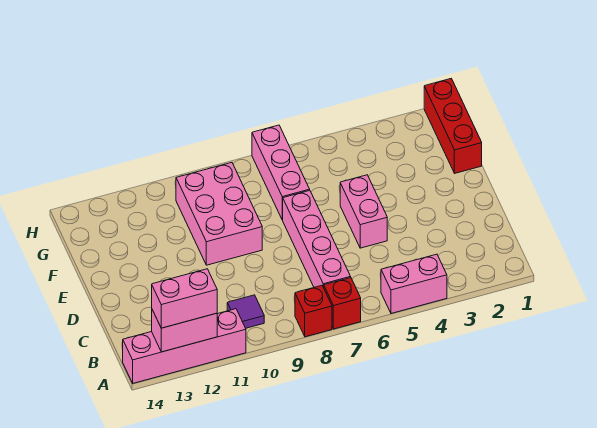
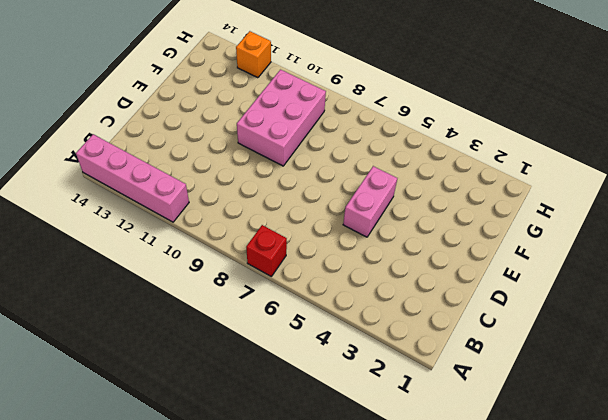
orange brick H12 level 1 -> none
none -> pink brick A4:A5 level 1
none -> red brick A8 level 1
none -> pink brick B7:E7 level 1

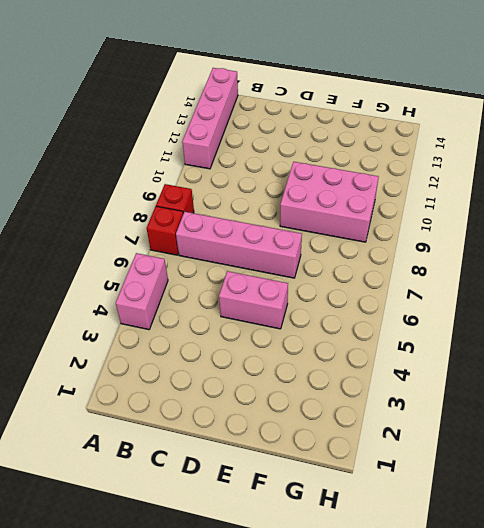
none -> purple tile B10 level 1
none -> red brick F1:H1 level 1
none -> pink brick F7:H7 level 1

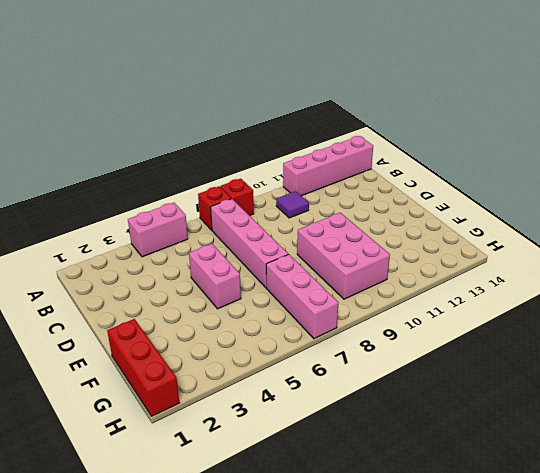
none -> pink brick A12:A13 level 2
none -> pink brick A12:A13 level 3

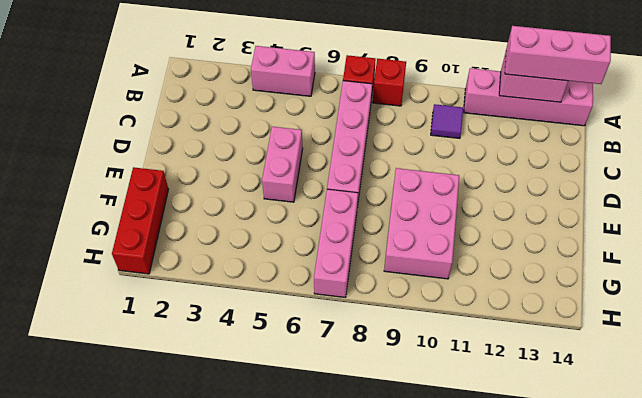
pink brick A12:A14 level 3 -> pink brick A12:A13 level 3

